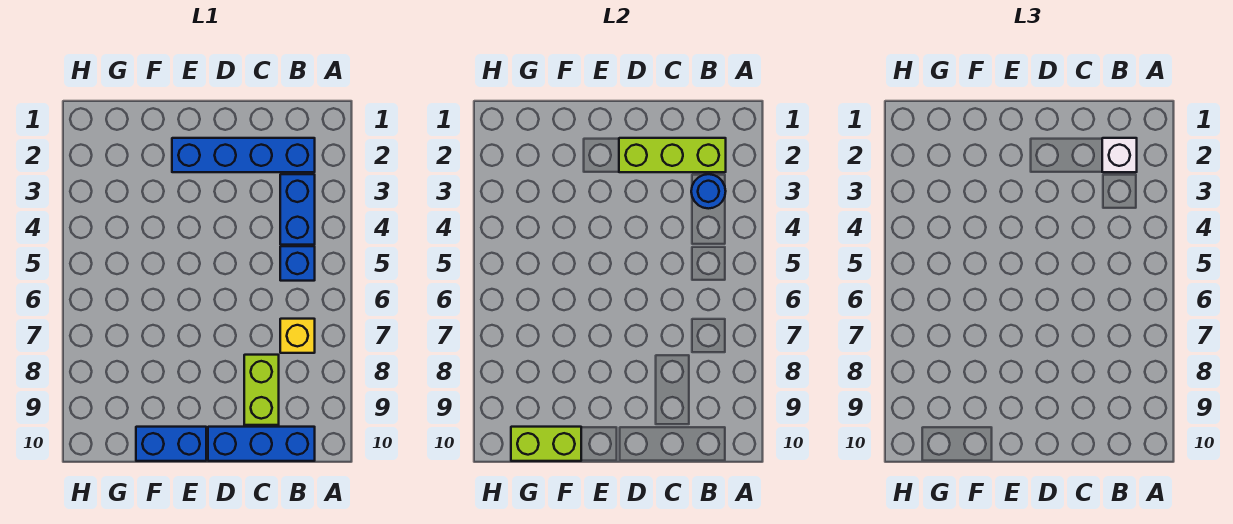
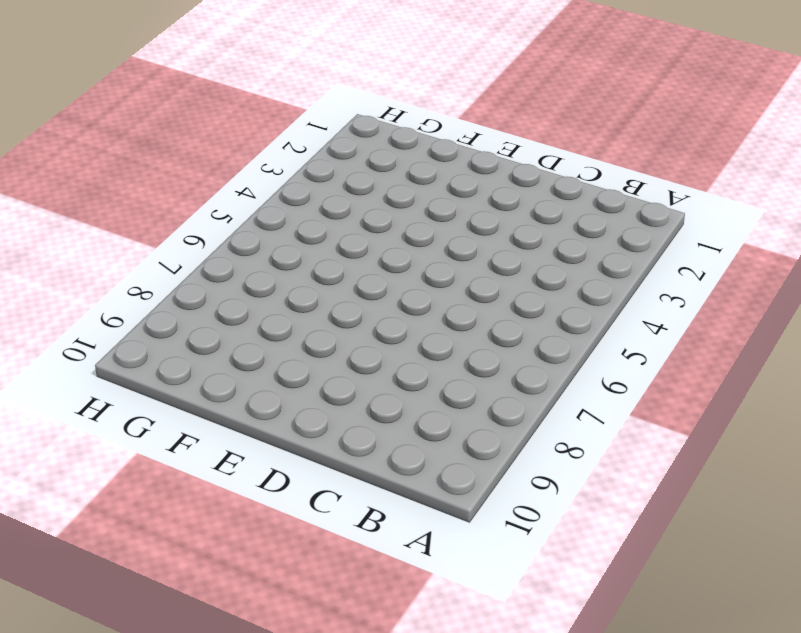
none -> blue brick B2:E2 level 1
none -> blue brick B3:B4 level 1

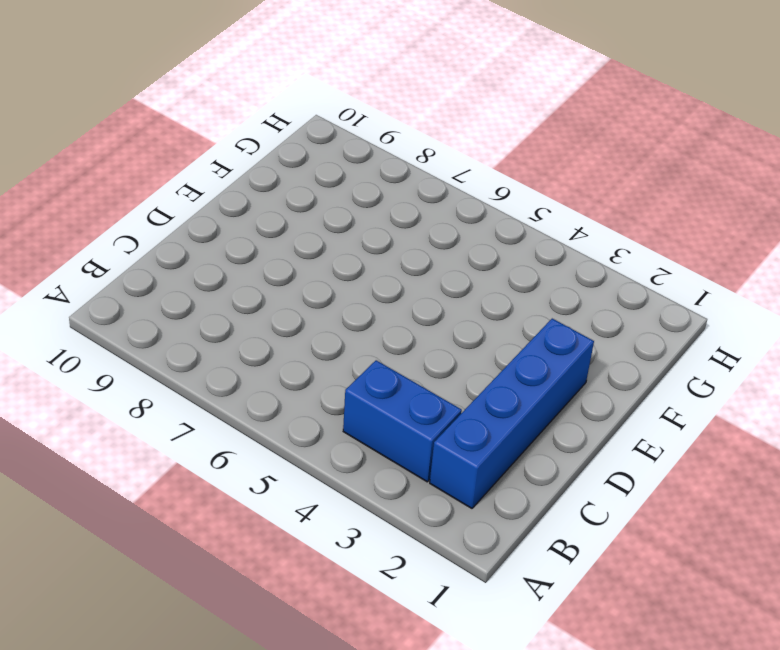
none -> blue brick B5 level 1
none -> yellow brick B7 level 1

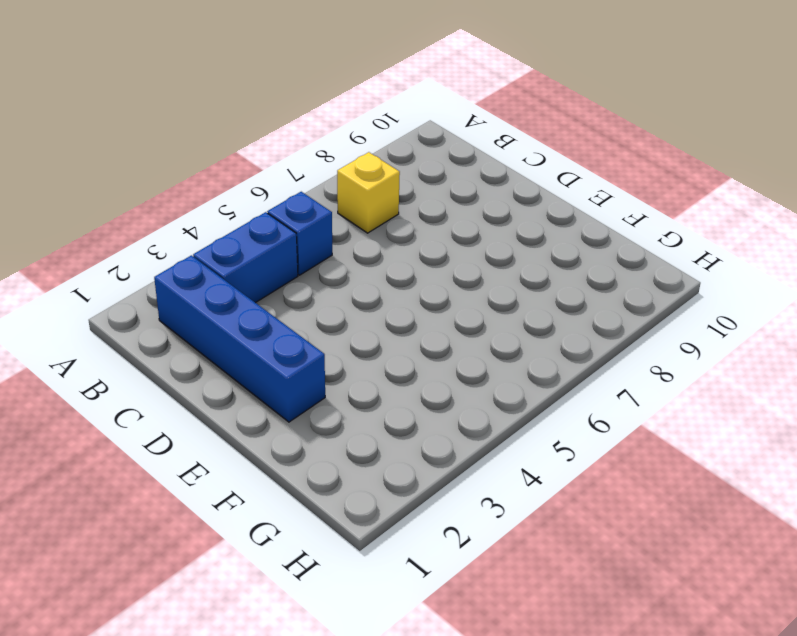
none -> blue brick B10:D10 level 1
none -> lime brick C8:C9 level 1

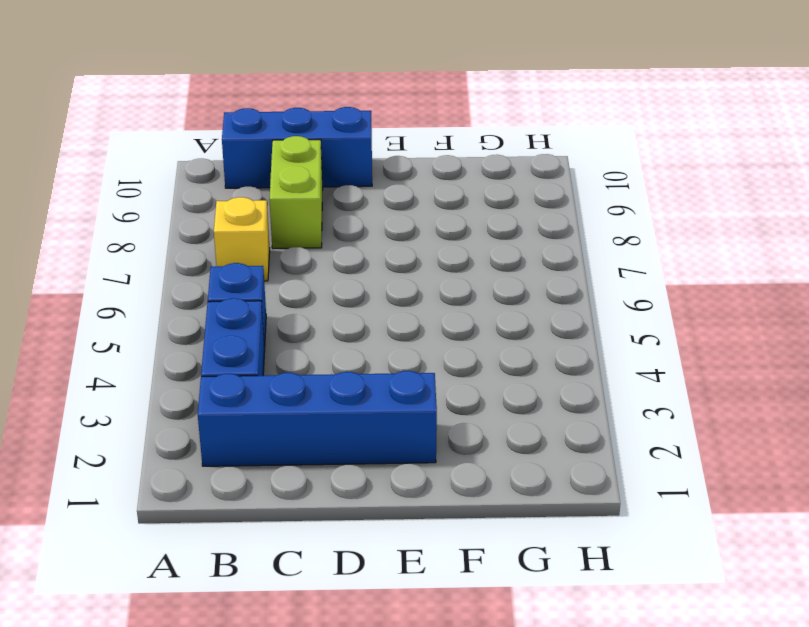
none -> blue brick E10:F10 level 1
none -> lime brick B2:D2 level 2

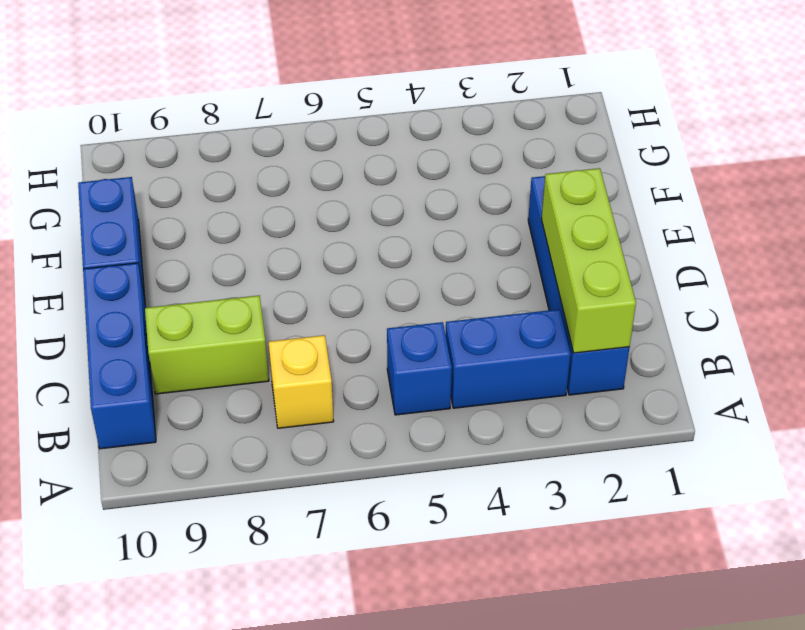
none -> blue round brick B3 level 2
none -> lime brick F10:G10 level 2

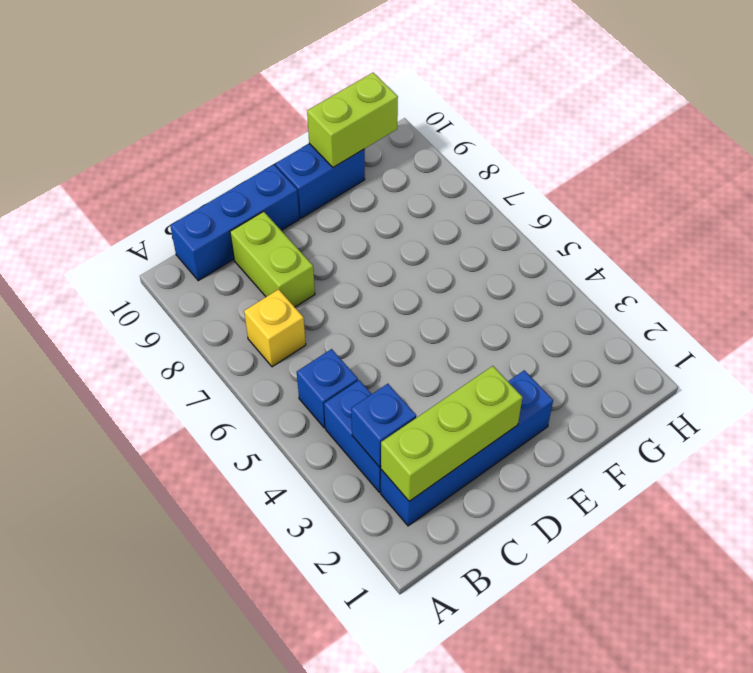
blue brick B3 level 2 -> blue round brick B3 level 2
none -> white brick B2 level 3

